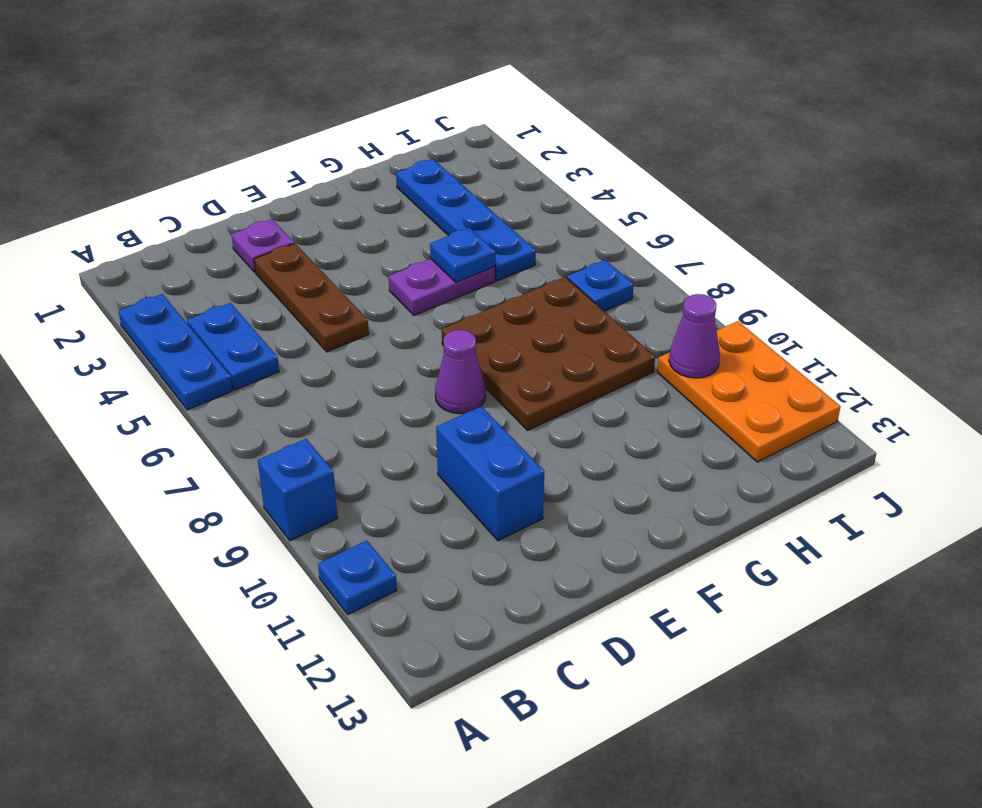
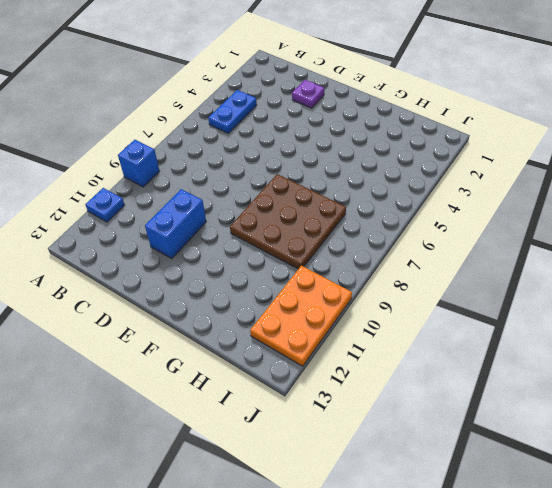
none -> blue plate A3:A5 level 1
none -> brown plate D3:D5 level 1
none -> purple cone E8 level 1

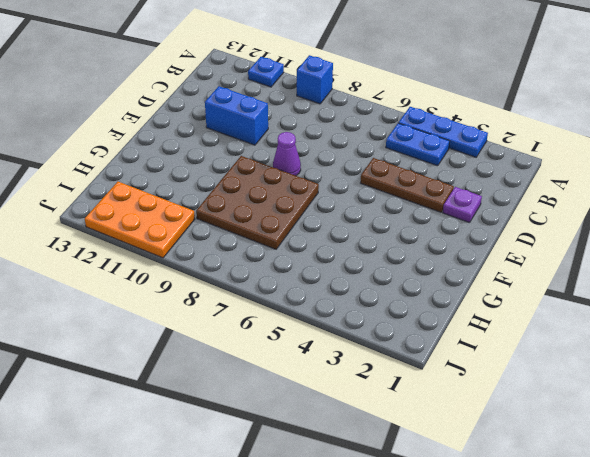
none -> purple plate F5:G5 level 1
none -> blue plate H2:H5 level 1
none -> blue plate I7 level 1

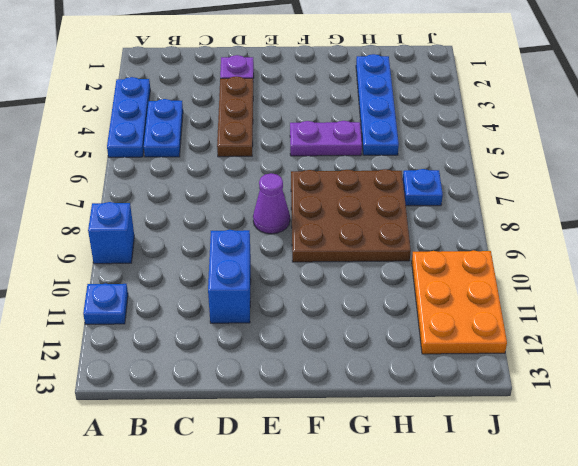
none -> blue plate G5 level 2
none -> purple cone I10 level 2

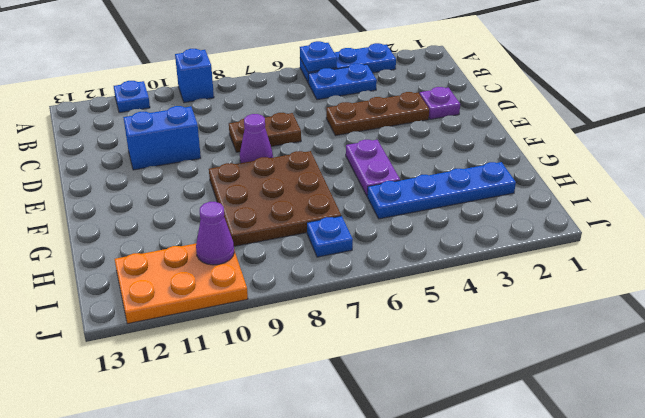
blue plate A5 level 2 -> blue plate G5 level 2
brown plate D7:D8 level 1 -> none

